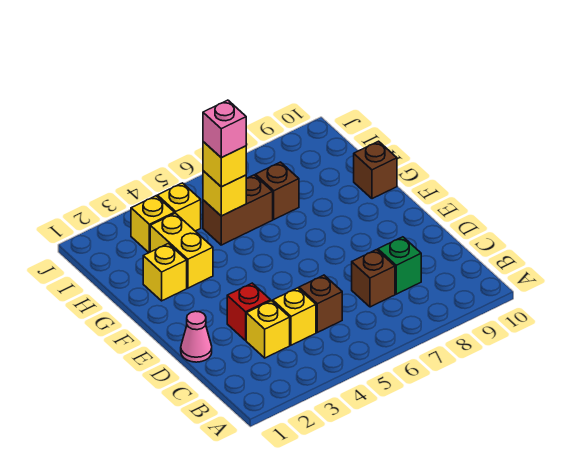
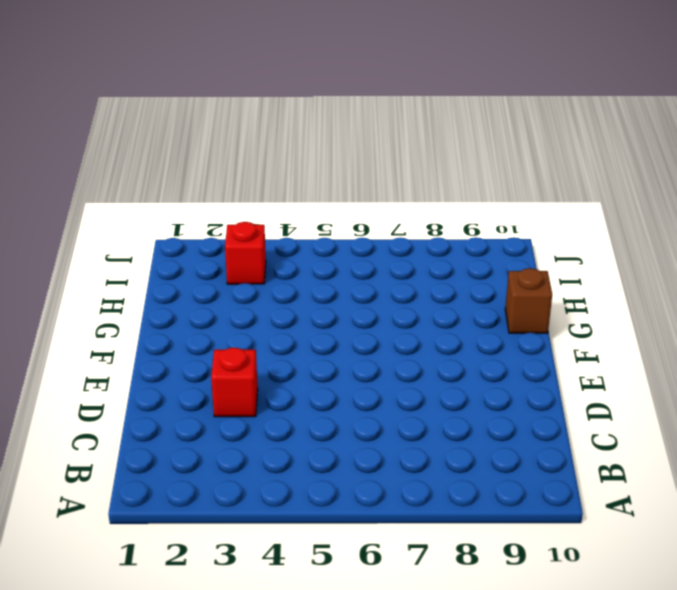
red brick I3 level 1 -> yellow brick I3 level 1
none -> yellow brick C3 level 1
none -> yellow brick C4 level 1
none -> brown brick C5 level 1

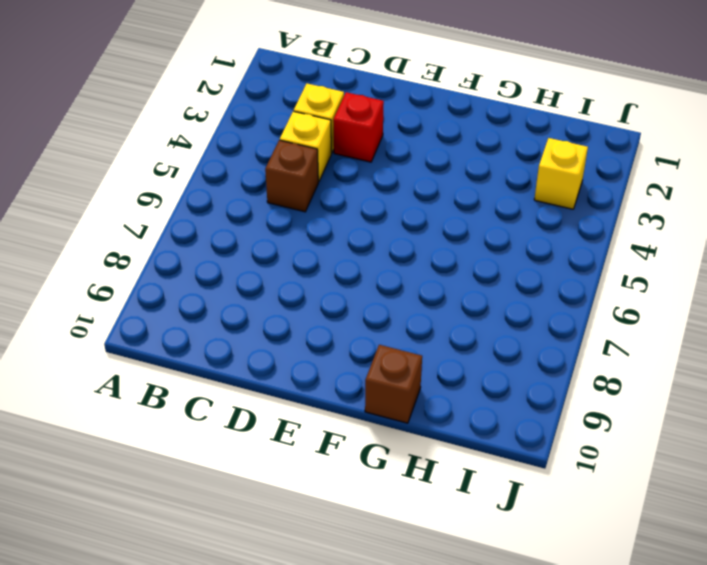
none -> brown brick C7 level 1
none -> green brick C8 level 1
none -> pink cone D1 level 1

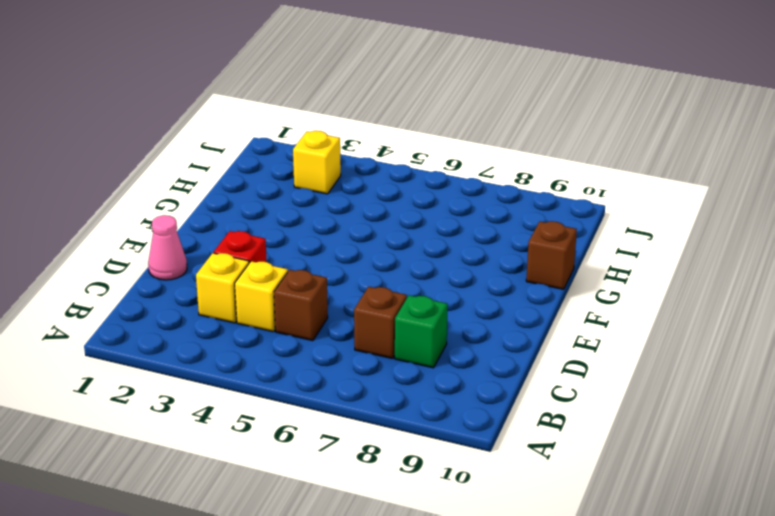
none -> yellow brick G2 level 1
none -> yellow brick G3:H3 level 1
none -> brown brick H5:H6 level 1

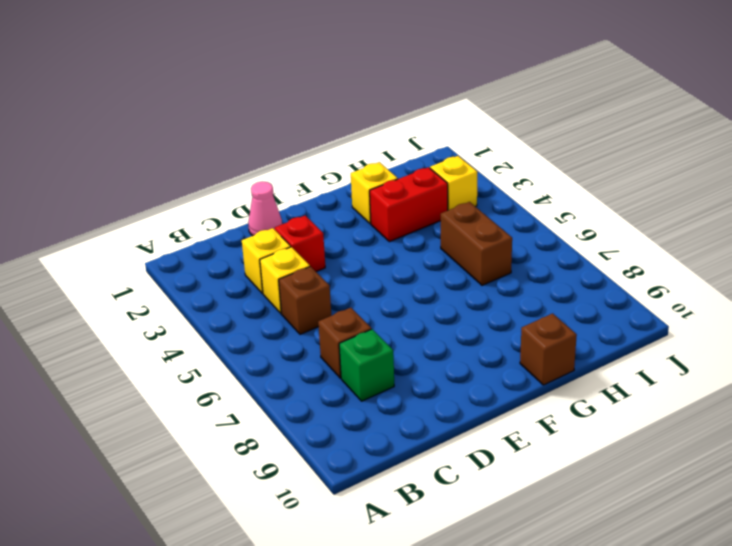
red brick G3:H3 level 1 -> yellow brick G3:H3 level 1
none -> brown brick H7 level 1
none -> yellow brick I4 level 1
none -> yellow brick H5 level 2

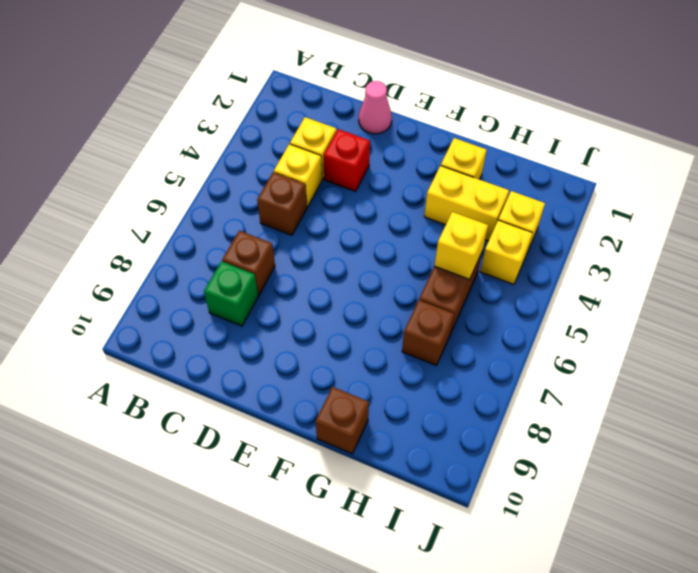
none -> yellow brick H5 level 3
none -> pink brick H5 level 4

